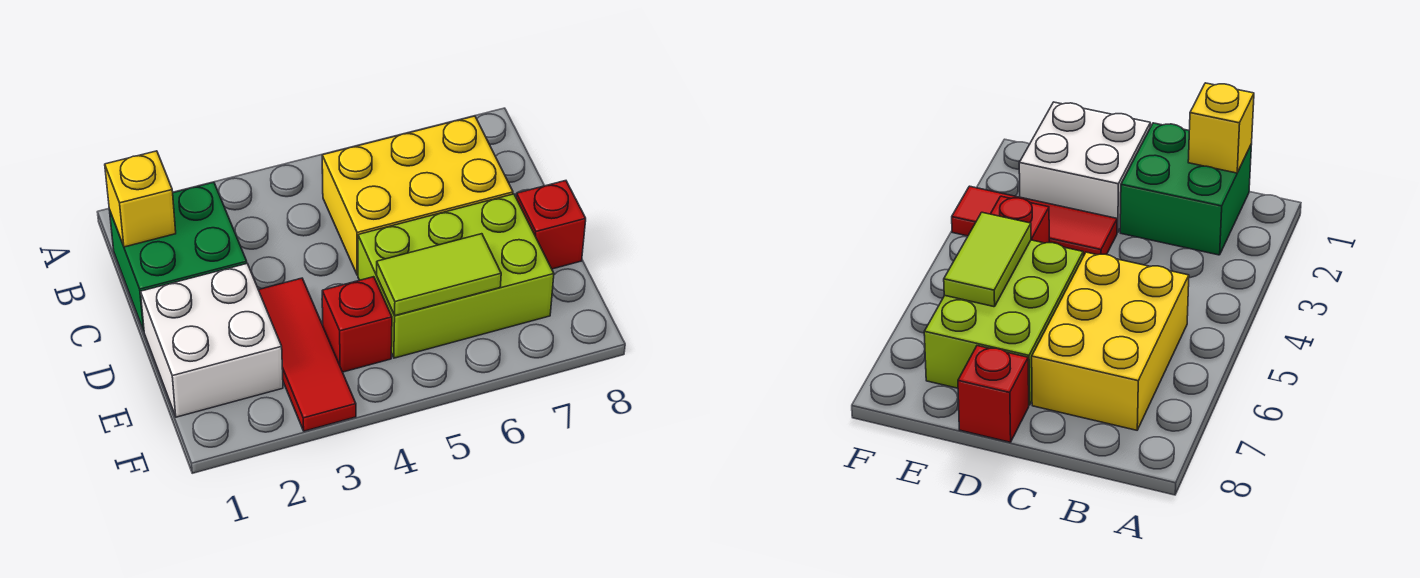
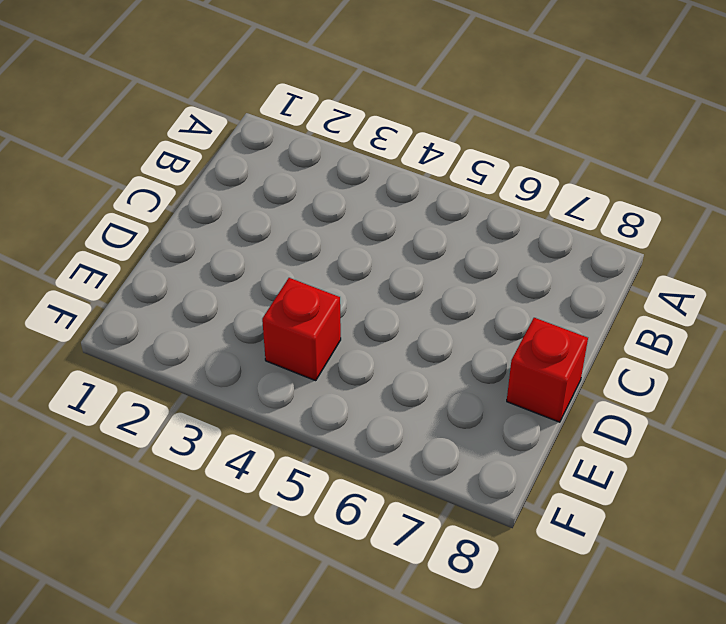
none -> green brick B1:C2 level 1
none -> yellow brick B5:C7 level 1

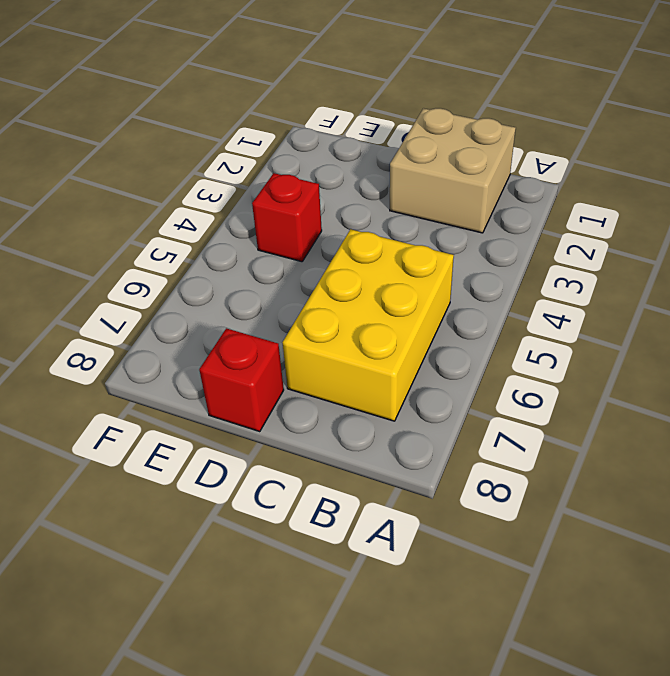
tan brick B1:C2 level 1 -> green brick B1:C2 level 1
none -> white brick D1:E2 level 1
none -> red tile D3:F3 level 1

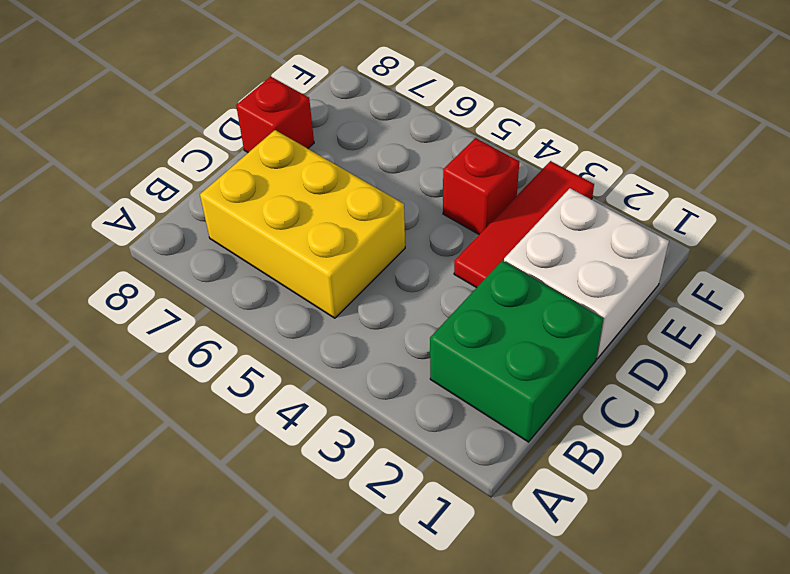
none -> lime brick D5:E7 level 1
none -> yellow brick B1 level 2

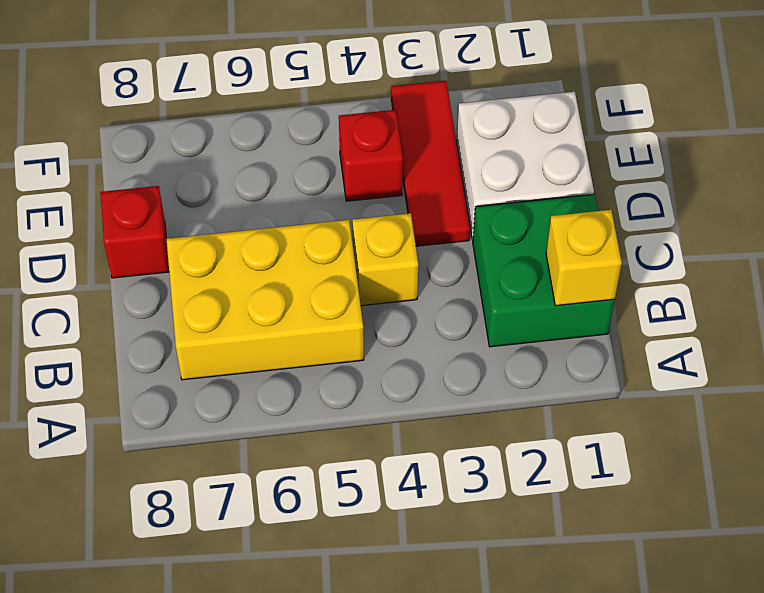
yellow brick C4 level 1 -> none
none -> lime brick D5:E7 level 1
none -> lime tile E5:E6 level 2

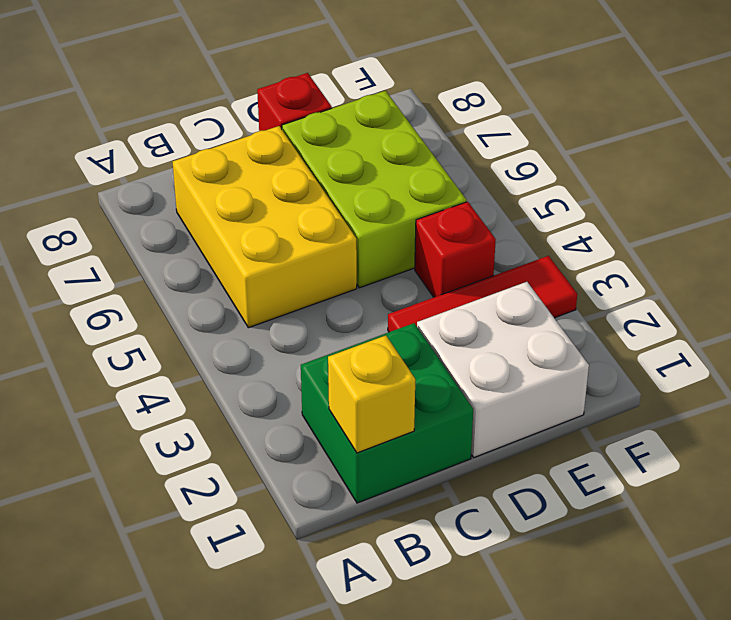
none -> lime tile E5:E6 level 2

